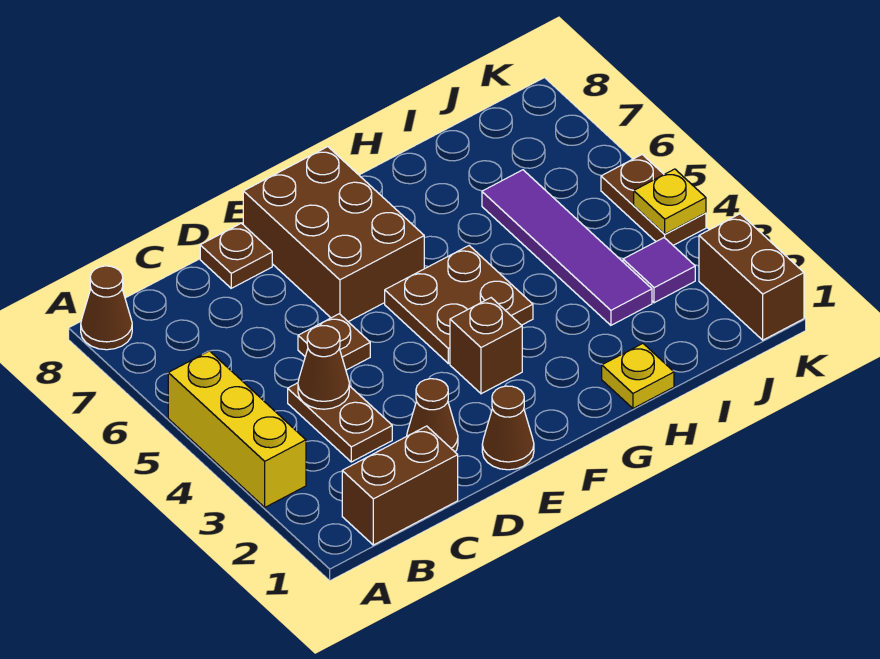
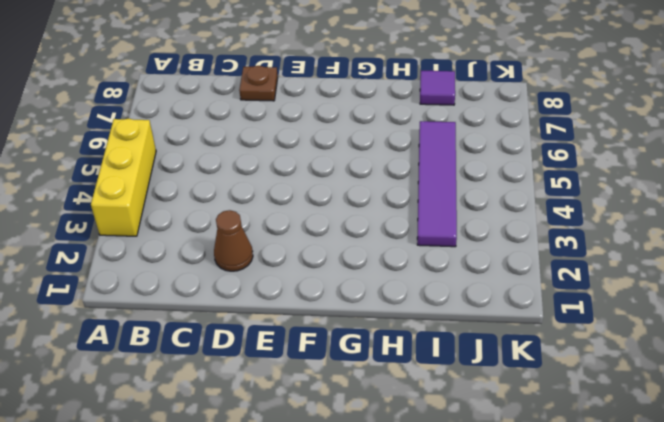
purple tile I8 level 1 -> purple tile J3 level 1
none -> brown cone A8 level 1
none -> brown brick B1:C1 level 1
none -> brown plate C3:C4 level 1

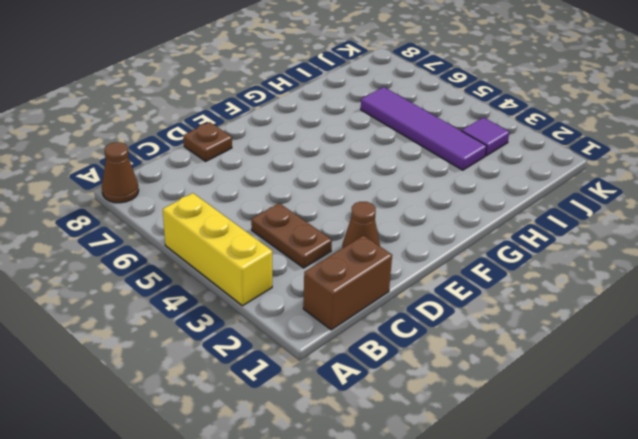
none -> brown plate D5 level 1
none -> brown cone E1 level 1
none -> brown brick E6:F8 level 1

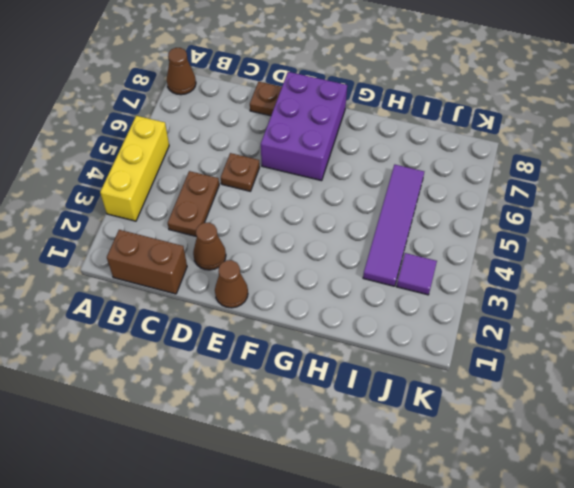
purple brick E6:F8 level 1 -> brown brick E6:F8 level 1
none -> brown brick F3 level 1
none -> brown plate F4:G5 level 1
none -> yellow plate H1 level 1

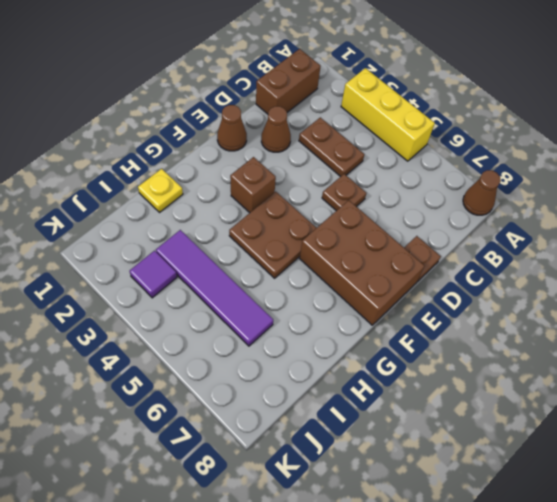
none -> brown brick K1:K2 level 1
none -> brown plate K4:K5 level 1
none -> brown cone C4 level 2

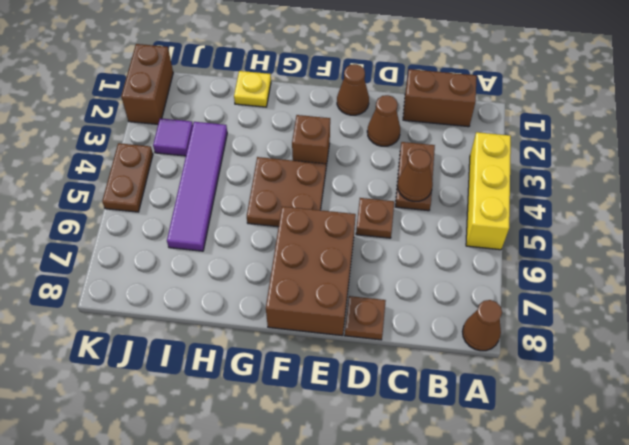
none -> yellow plate K4 level 2

